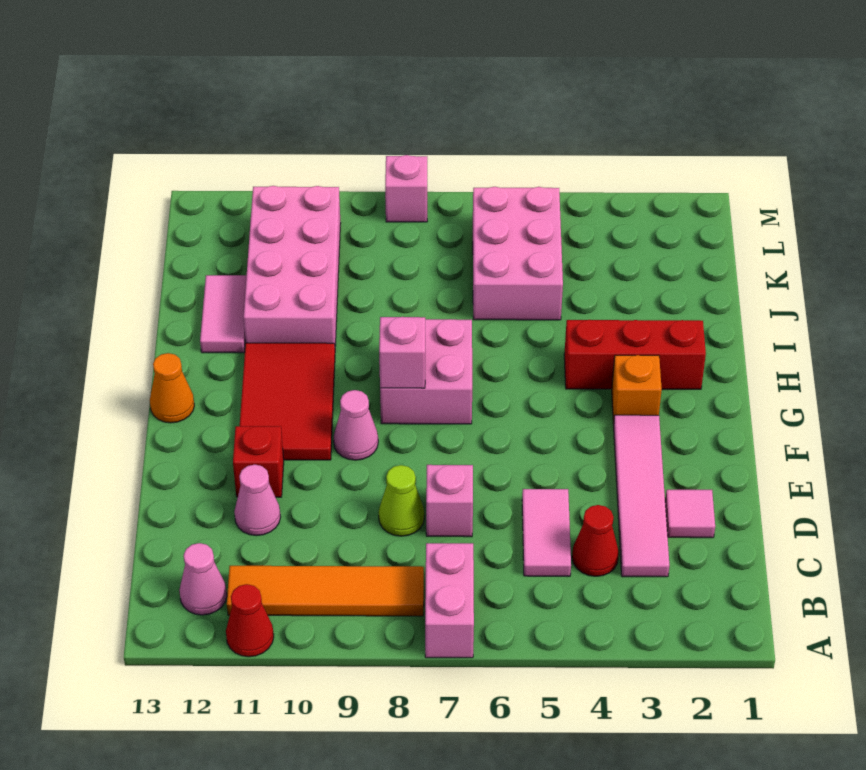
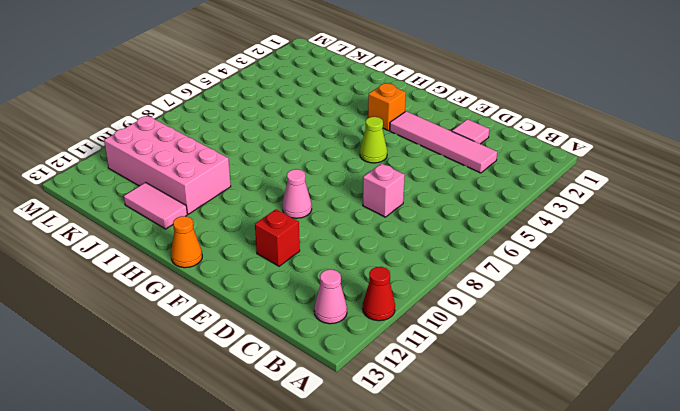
lime cone F5 level 1 -> lime cone D8 level 1
none -> pink brick A7:B7 level 1
none -> orange tile B8:B11 level 1
none -> red cone C4 level 1

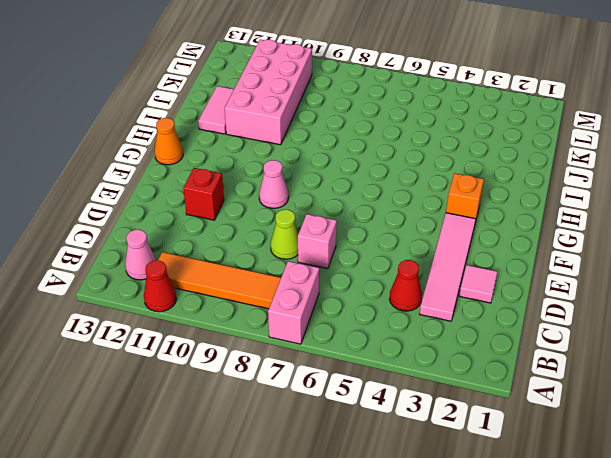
none -> pink tile C5:D5 level 1
none -> pink cone D11 level 1
none -> red tile F10:H11 level 1

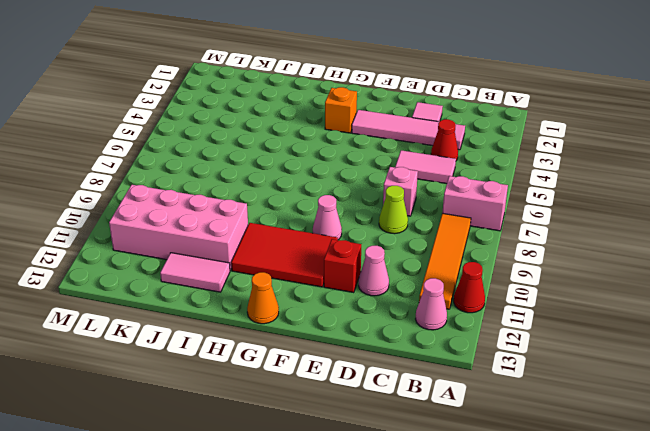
none -> pink brick G7:H8 level 1
none -> red brick H2:H4 level 1
none -> pink brick J5:L6 level 1

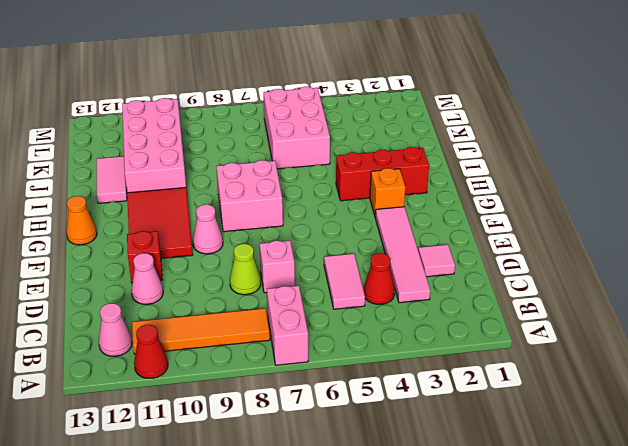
none -> pink brick M8 level 1
none -> pink brick G8 level 2

